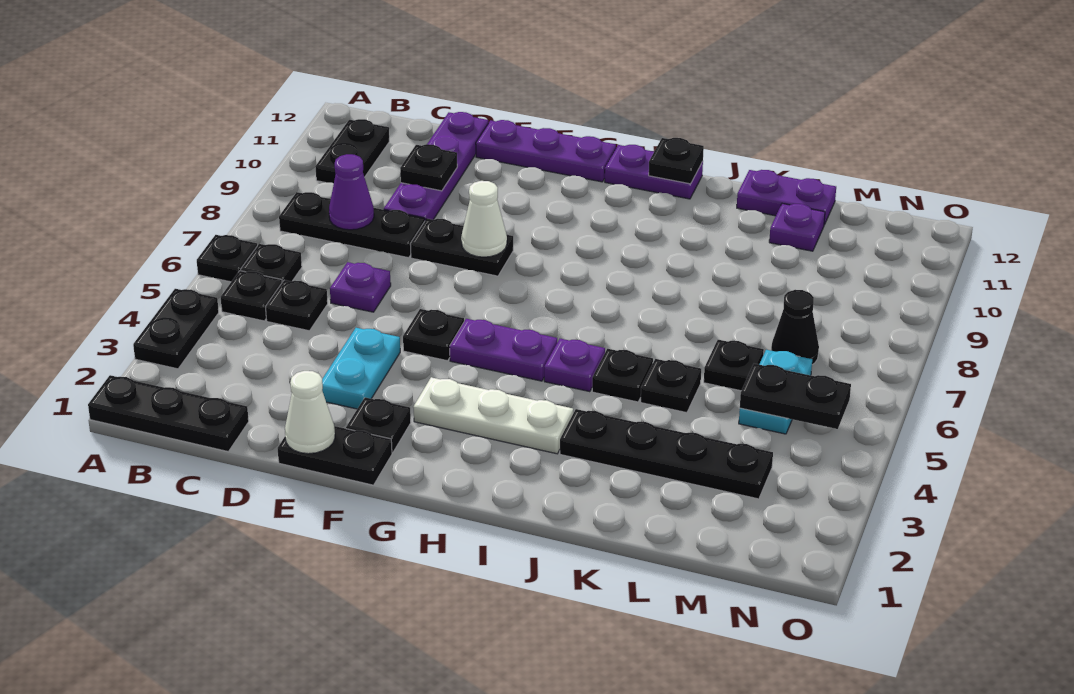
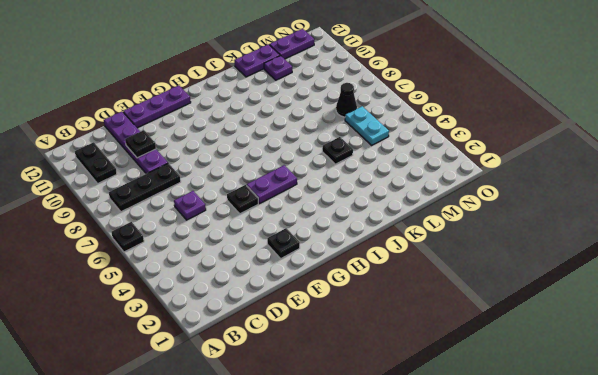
purple plate M12:N12 level 1 -> purple plate H12:I12 level 1
none -> black plate A1:C1 level 1
none -> black plate A3:A4 level 1
none -> black plate B5 level 1
none -> black plate B6 level 1

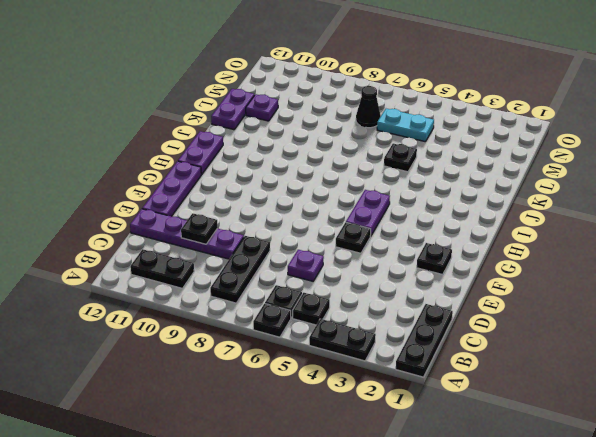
none -> black plate C5 level 1
none -> black plate E1:F1 level 1
none -> cyan plate E3:E4 level 1
none -> black plate E8:F8 level 1

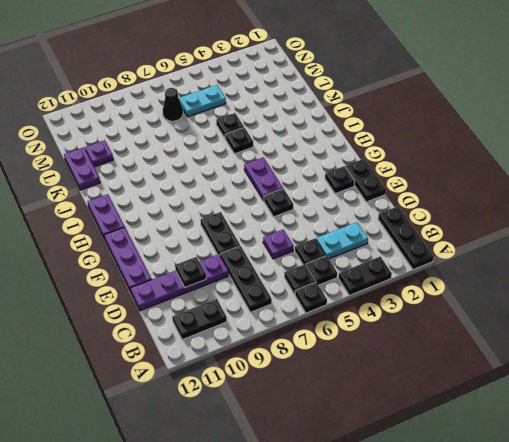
cyan plate C3:C4 level 1 -> cyan plate E3:E4 level 1
none -> white plate G3:I3 level 1
none -> purple plate I5 level 1
none -> black plate J3:M3 level 1
none -> black plate L6 level 1

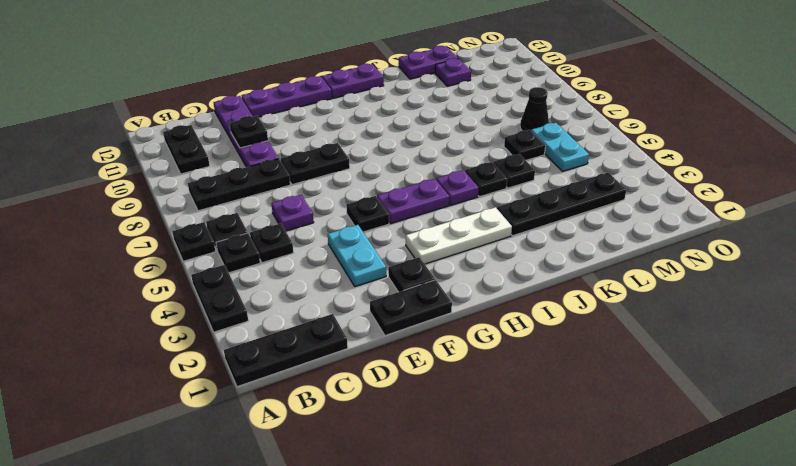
none -> purple cone C8 level 2
none -> white cone E1 level 2
none -> white cone F8 level 2
none -> black plate I12 level 2

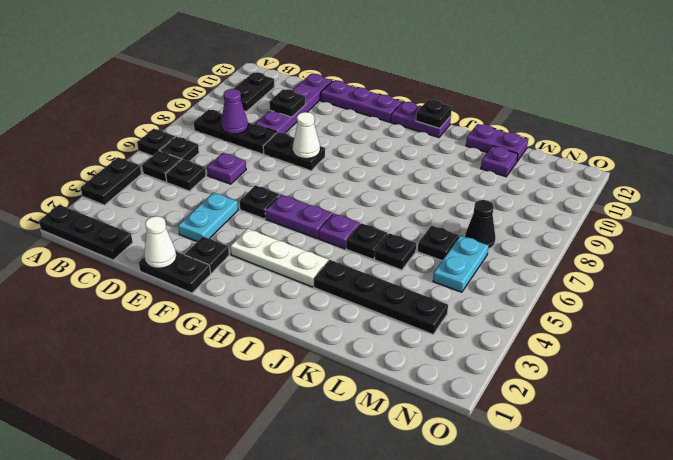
none -> black plate M5:N5 level 2

